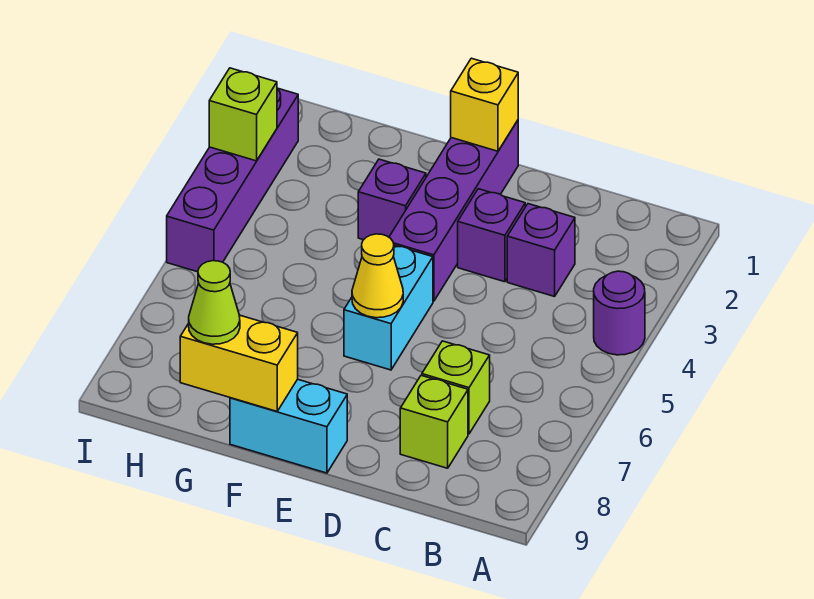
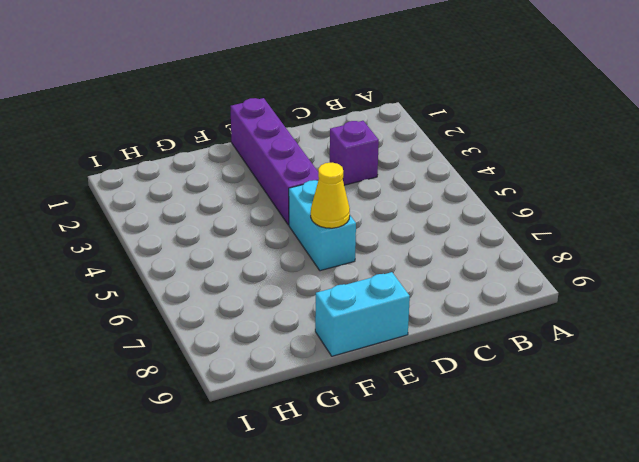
none -> purple round brick A4 level 1
none -> lime brick C7 level 1
none -> lime brick C8 level 1

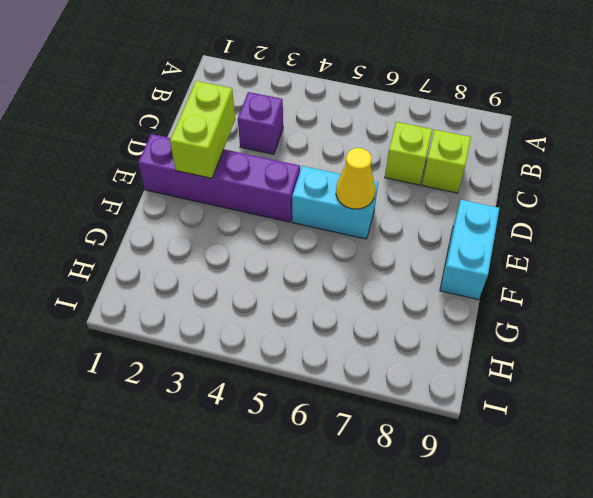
lime brick D2:E2 level 2 -> none
none -> purple round brick A4 level 1
none -> purple brick D3 level 1
none -> purple brick F3 level 1

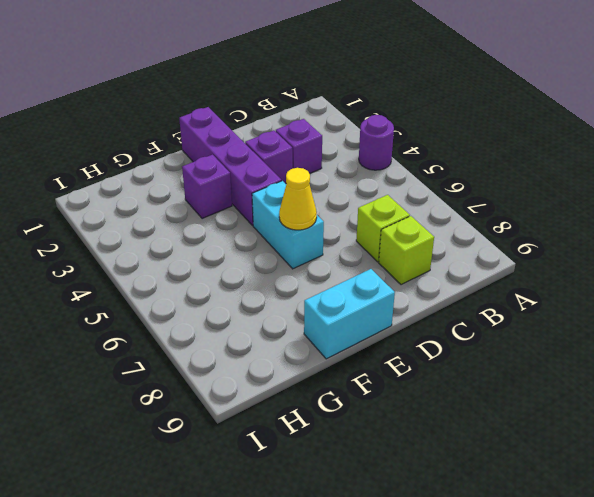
none -> purple brick I2:I5 level 1
none -> yellow brick E1 level 2
none -> yellow brick F9:G9 level 2

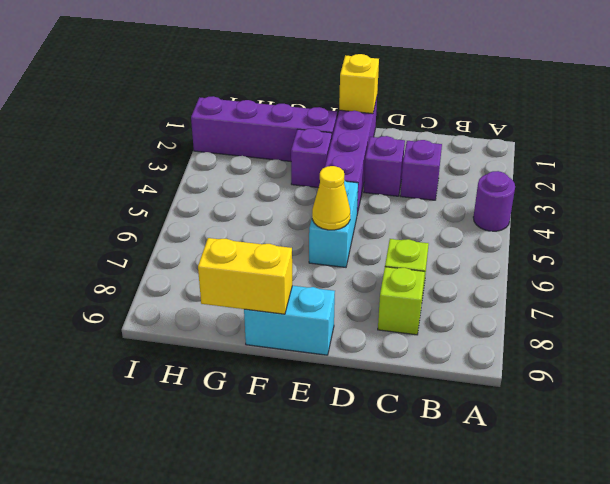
purple brick F2:I2 level 1 -> purple brick I2:I5 level 1
none -> lime brick I3 level 2
none -> lime cone G9 level 3

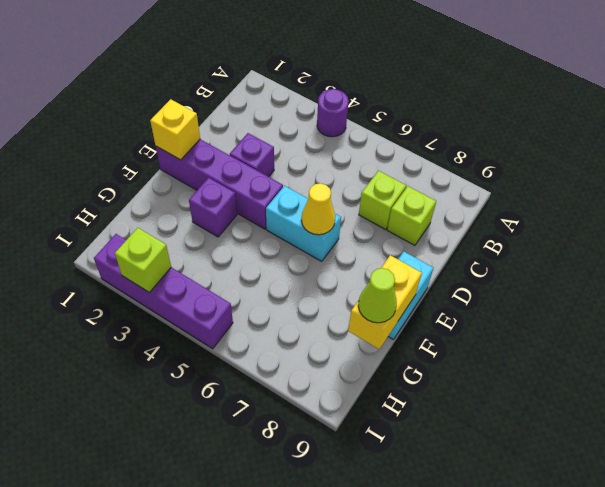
none -> purple brick C3 level 1

